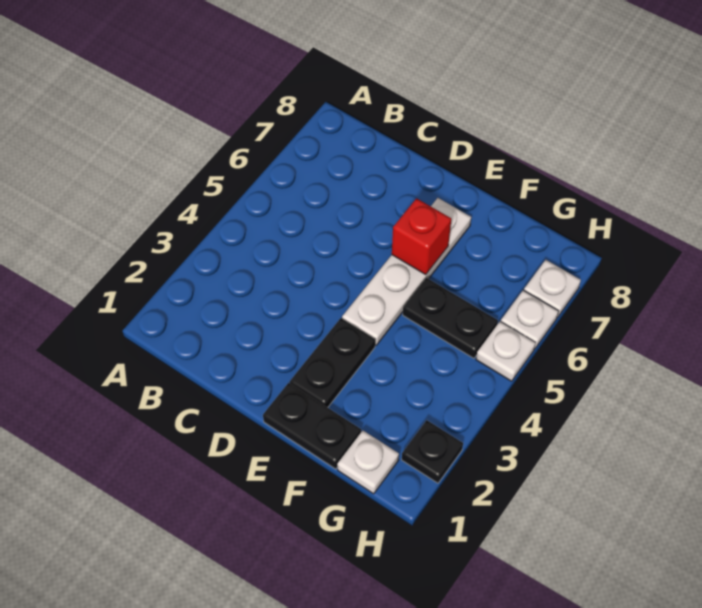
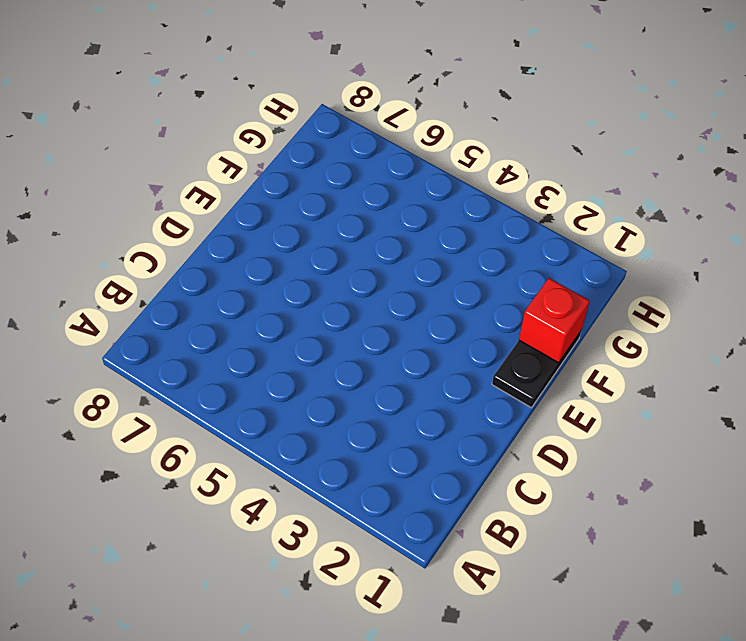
red brick F1 level 2 -> red brick E6 level 2
none -> black plate E2:E3 level 1
none -> white plate E4:E7 level 1

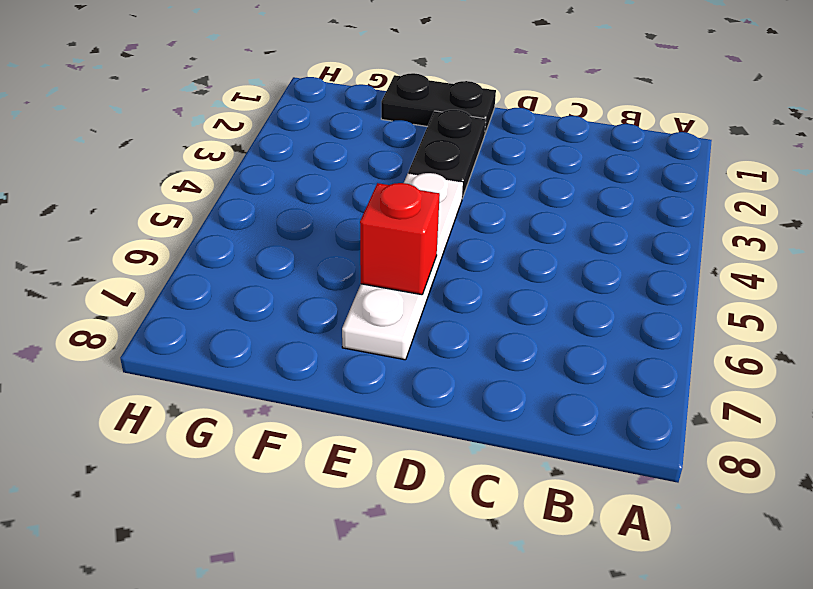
none -> black plate F5:G5 level 1
none -> white plate G1 level 1

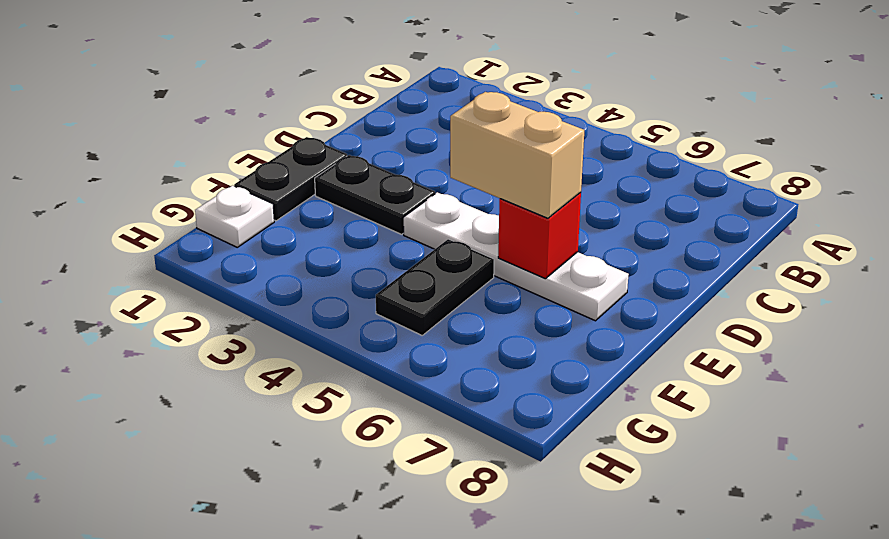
tan brick E5:E6 level 3 -> none
none -> black plate H2 level 1
none -> white plate H5 level 1

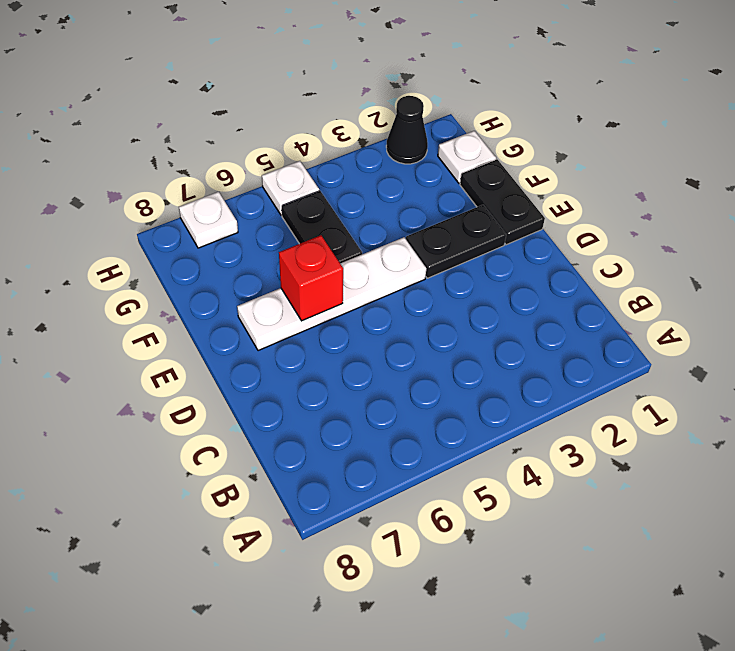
black cone H2 level 1 -> black plate H2 level 1
none -> white plate H6 level 1

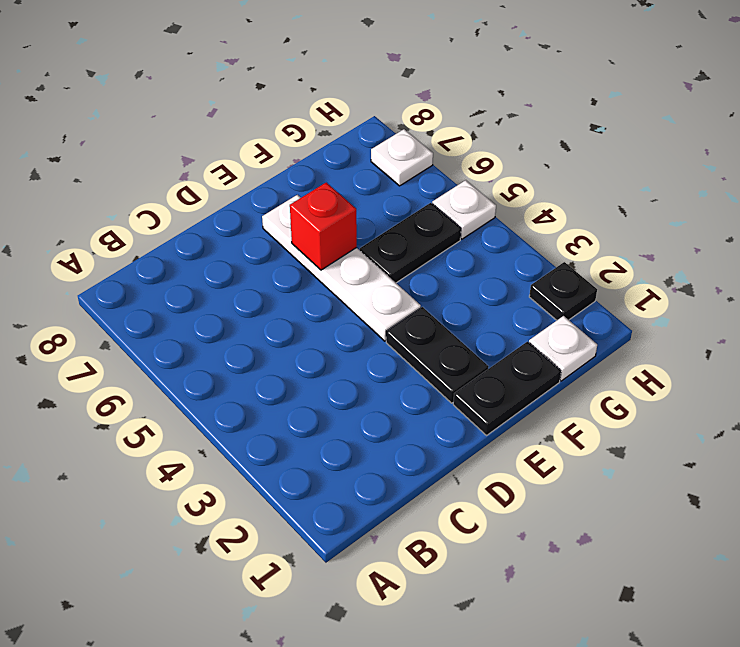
none -> white plate H6 level 1

